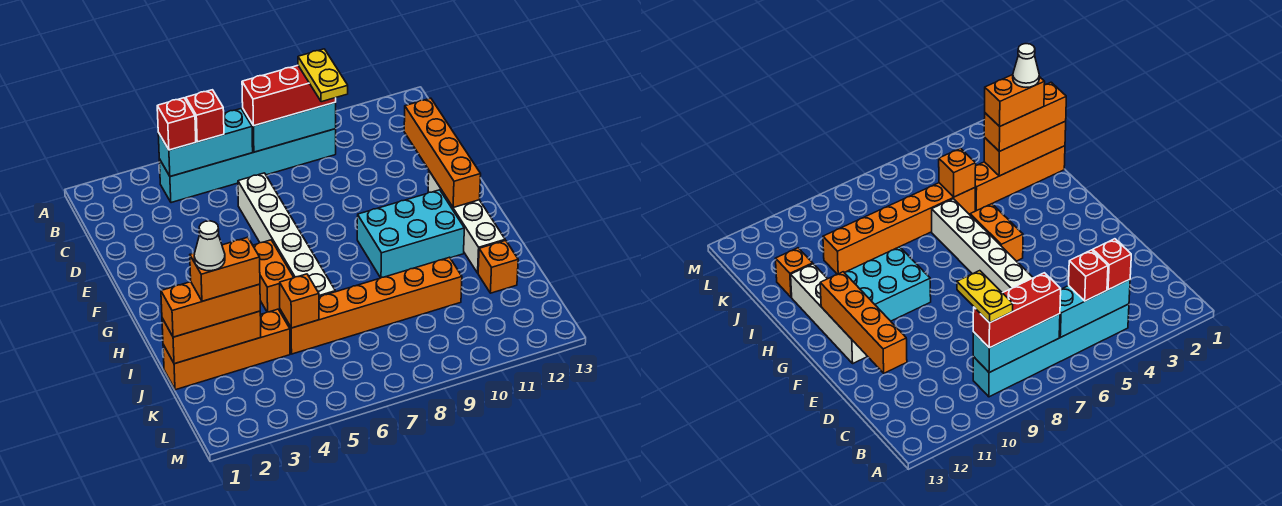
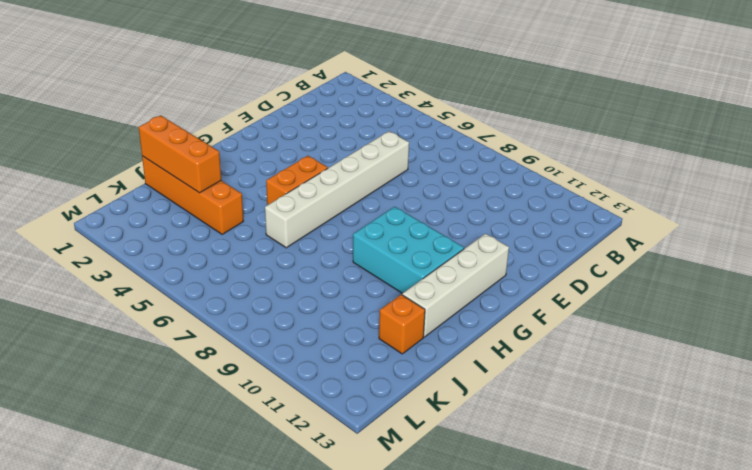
none -> cyan brick B4:B9 level 1
none -> orange brick J5:J10 level 1
none -> cyan brick B4:B6 level 2

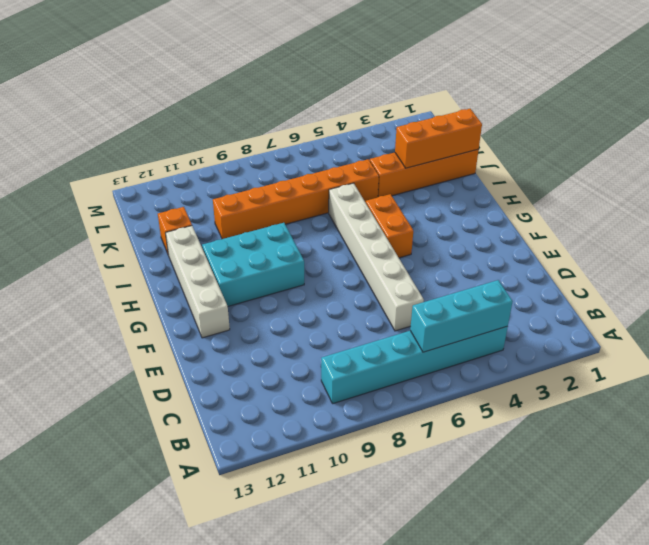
none -> cyan brick B7:B9 level 2
none -> orange brick D12:G12 level 2
none -> orange brick J5 level 2

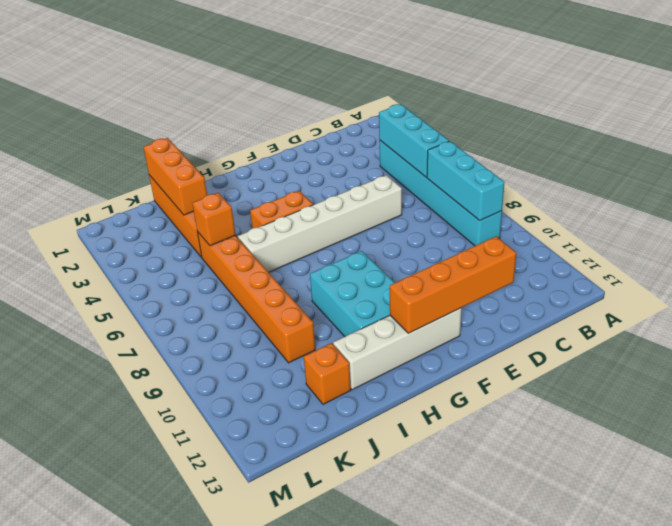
none -> red brick B4 level 3
none -> red brick B5 level 3
none -> red brick B7:B9 level 3

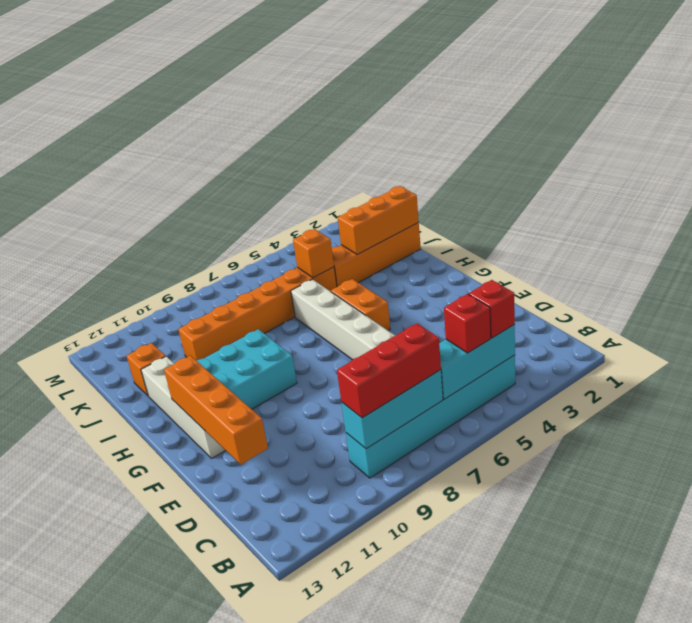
none -> orange brick J1:J3 level 3
none -> yellow plate B9:C9 level 4
none -> orange brick J2:J3 level 4

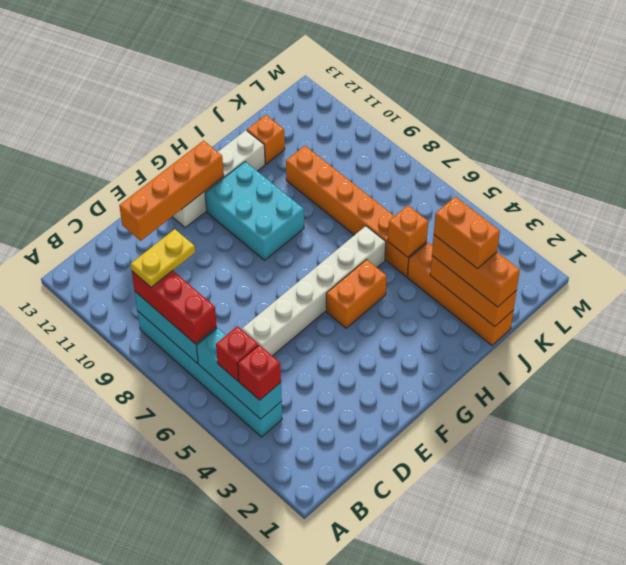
none -> white cone J2 level 5

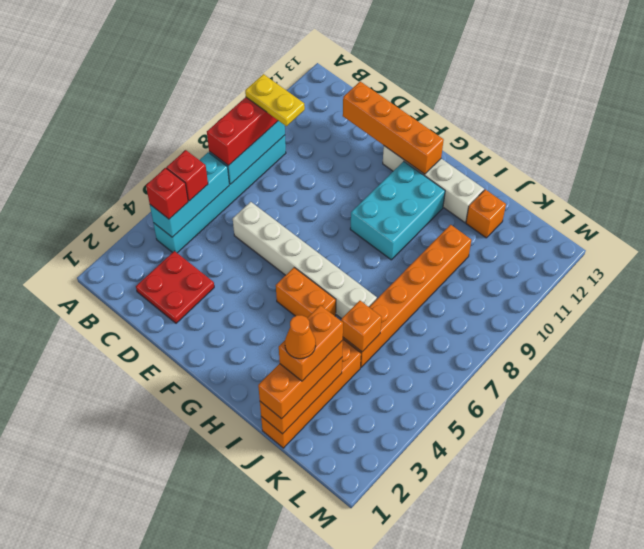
red plate C2:D3 level 1 -> none
orange cone J2 level 5 -> white cone J2 level 5

